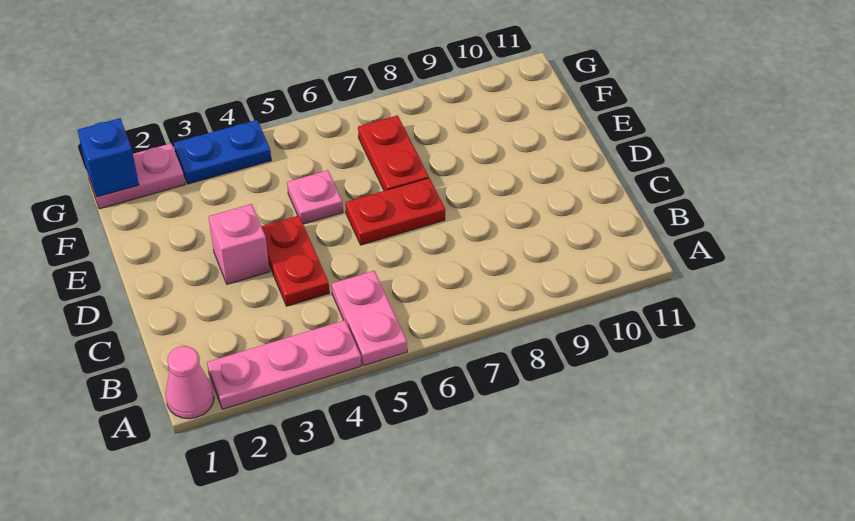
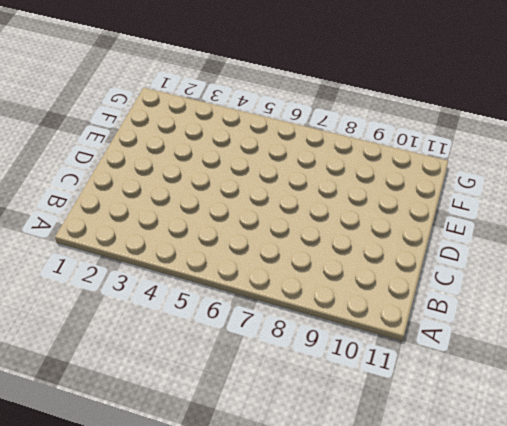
none -> pink cone A1 level 1
none -> pink plate A2:A4 level 1

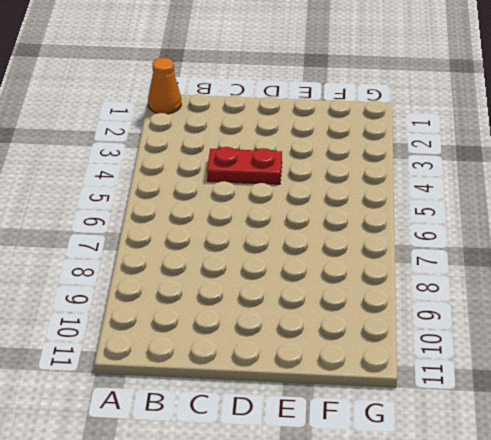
orange cone A1 level 1 -> pink cone A1 level 1
none -> pink plate A2:A4 level 1
none -> pink plate A5:B5 level 1

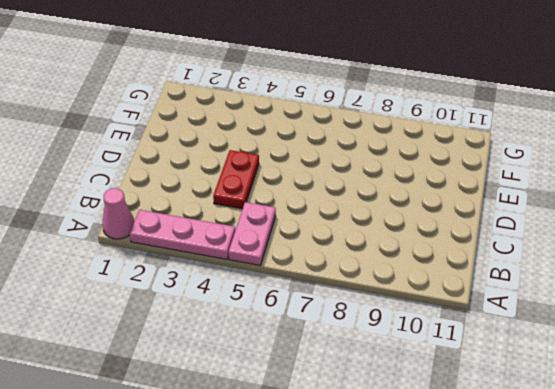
none -> pink brick D3 level 1
none -> red plate D6:D7 level 1

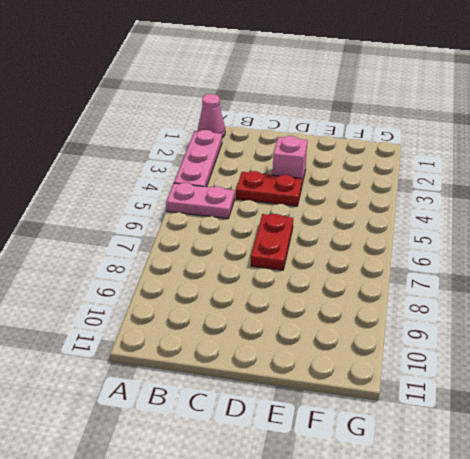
none -> pink plate E5 level 1
none -> red plate E7:F7 level 1

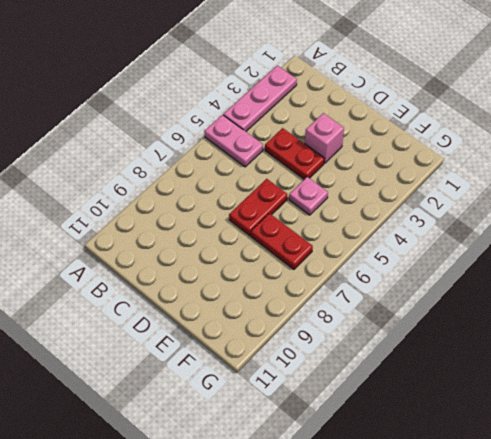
none -> pink cone A1 level 1
none -> pink plate G1:G2 level 1

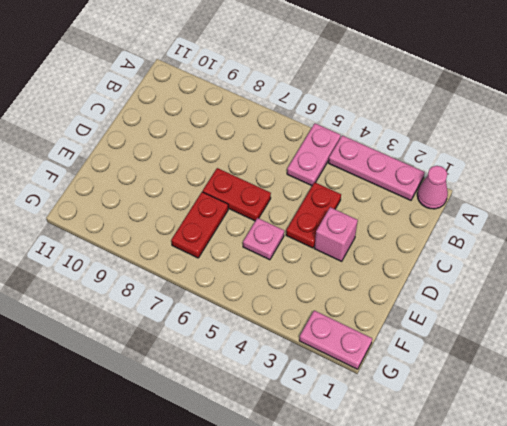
none -> blue plate G3:G4 level 1
none -> blue brick G1 level 2

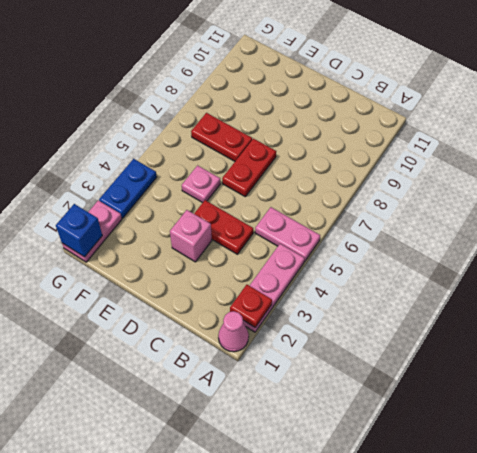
red plate A2 level 2 -> none

